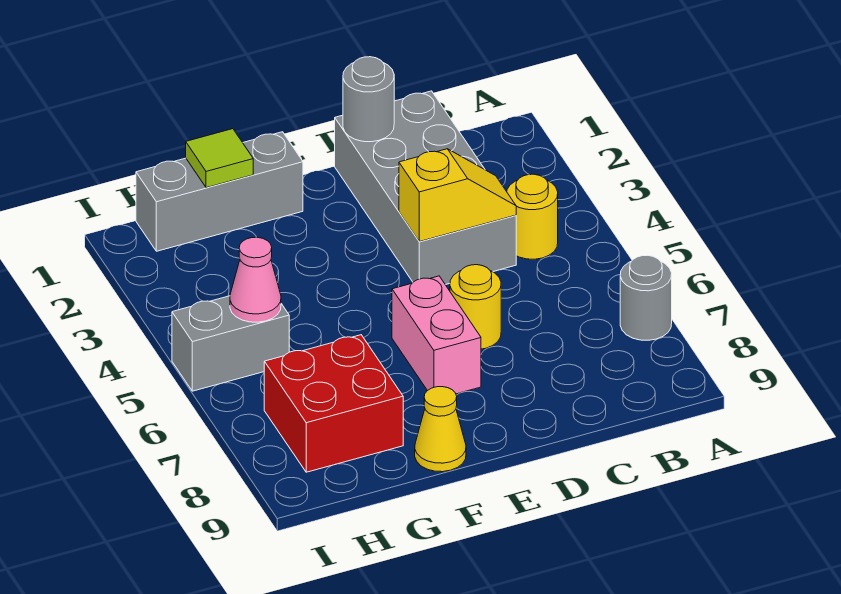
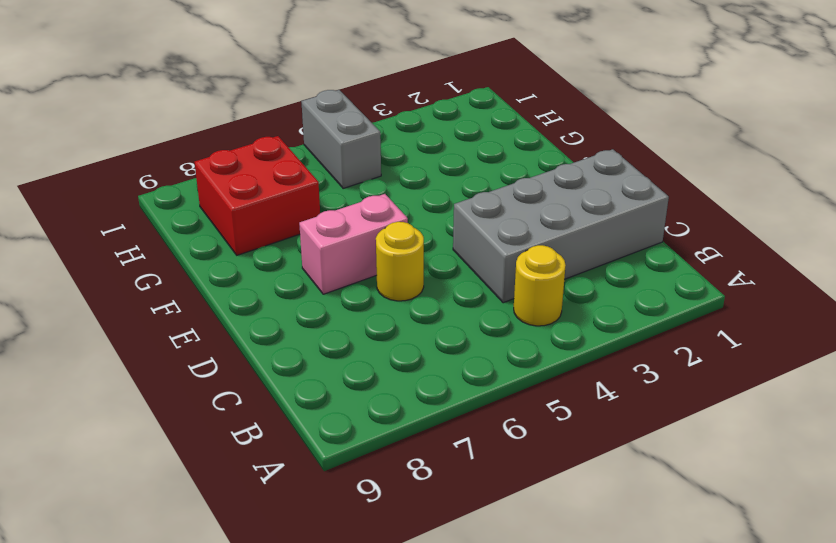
none -> grey round brick A7 level 1
none -> grey brick F1:H1 level 1
none -> yellow cone F9 level 1

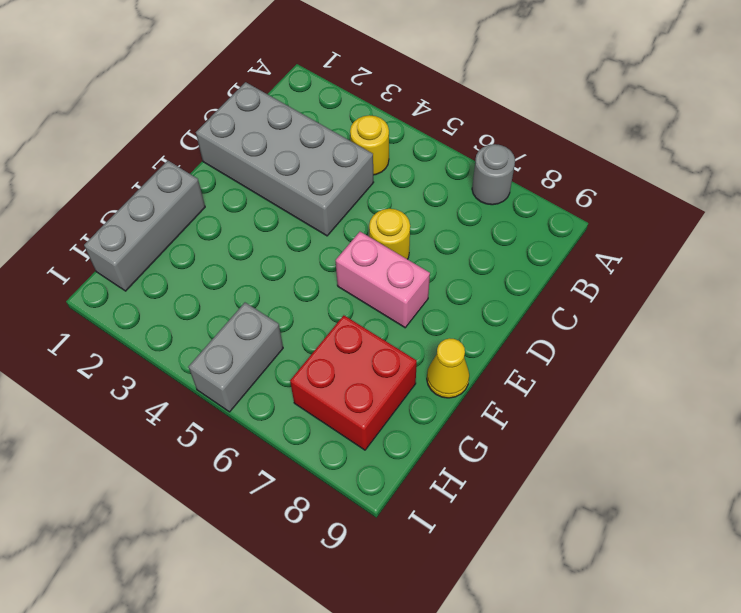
none -> yellow slope C4:D4 level 2 top D
none -> grey round brick D1 level 2
none -> lime tile G1 level 2

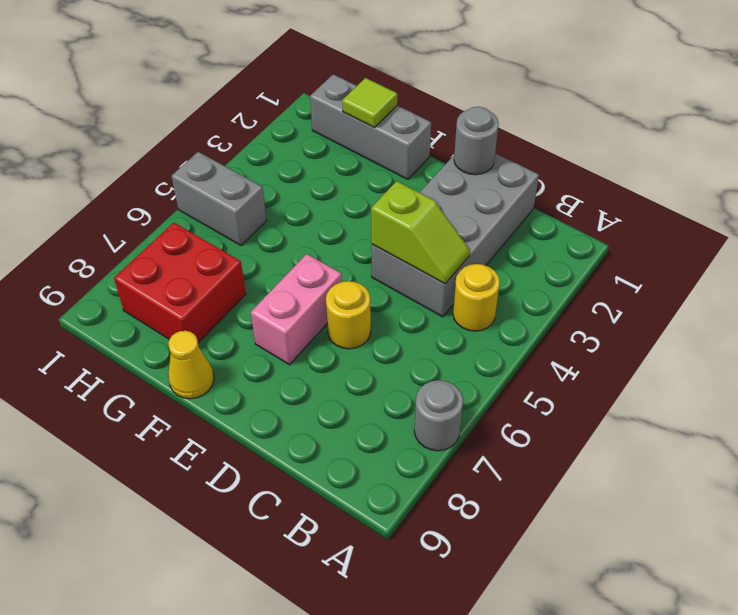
lime slope C4:D4 level 2 top D -> yellow slope C4:D4 level 2 top D
none -> pink cone H5 level 2

